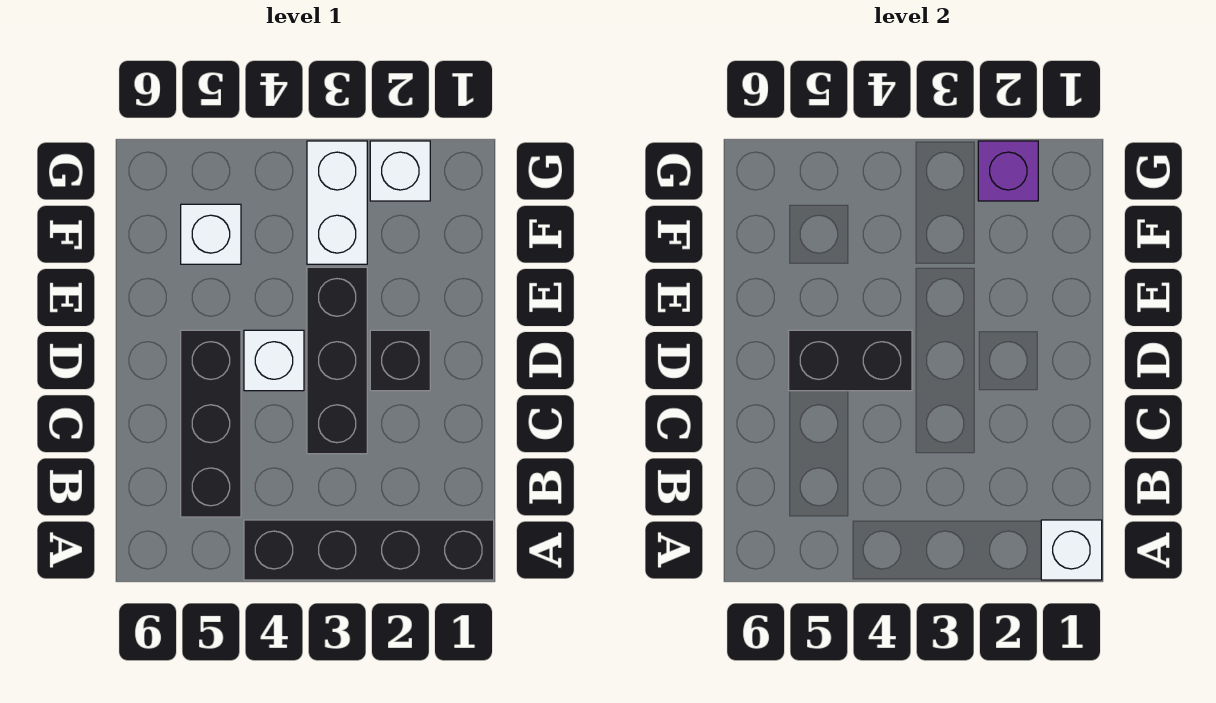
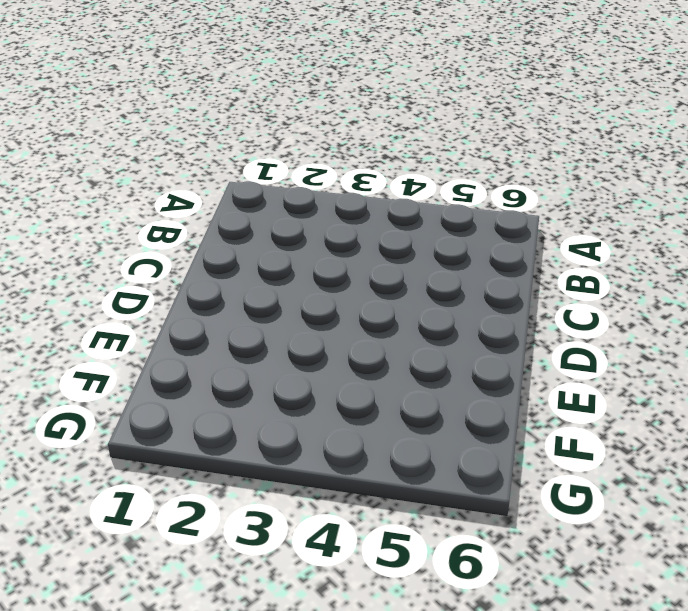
none -> black brick A1:A4 level 1
none -> black brick B5:D5 level 1

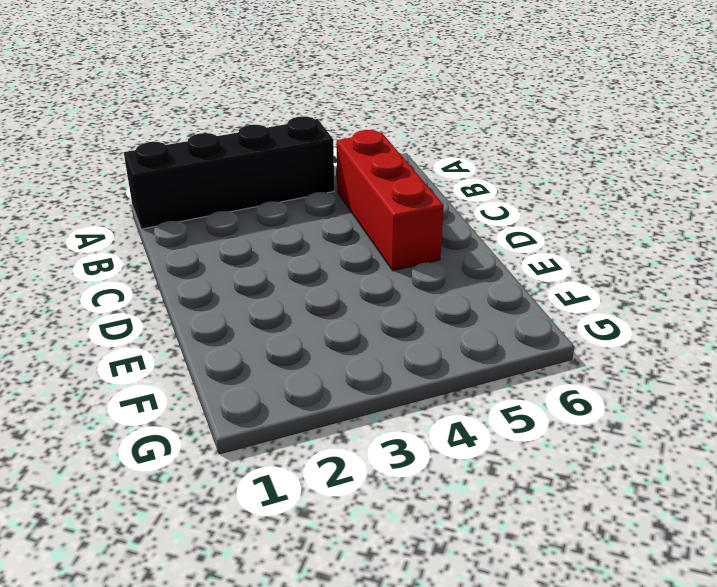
red brick B5:D5 level 1 -> black brick B5:D5 level 1
none -> black brick C3:E3 level 1
none -> black brick D2 level 1

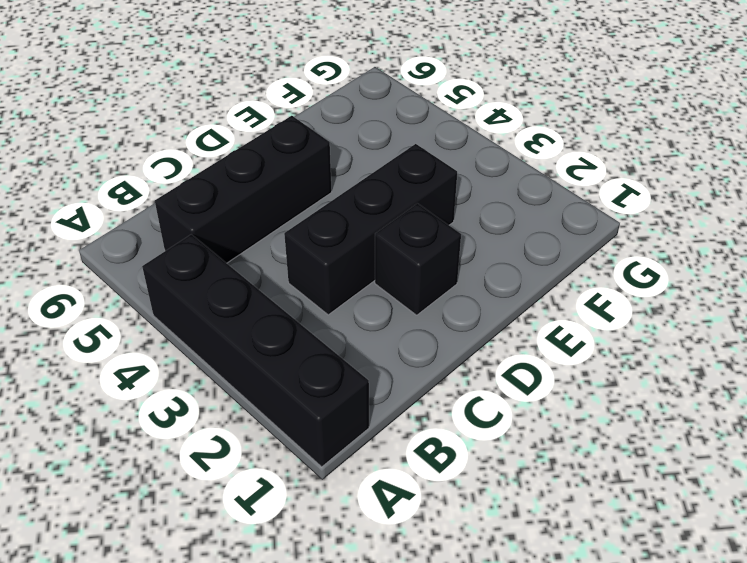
none -> white brick D4 level 1
none -> white brick F3:G3 level 1

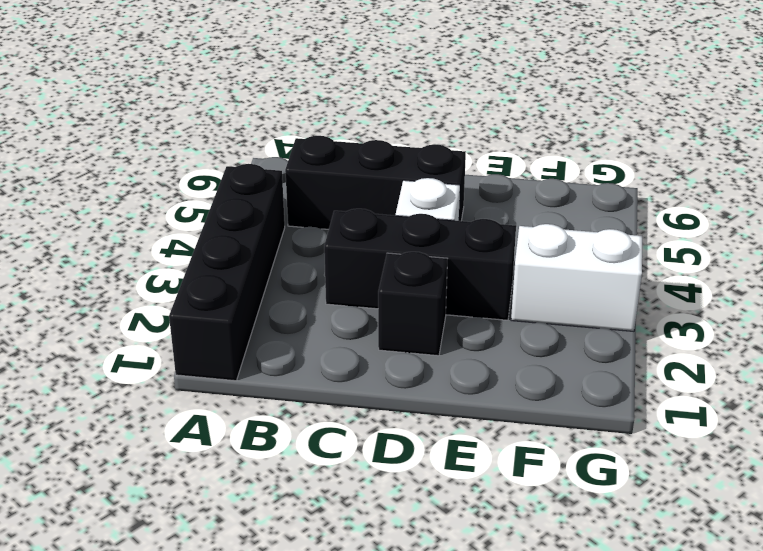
none -> white brick F5 level 1
none -> white brick G2 level 1

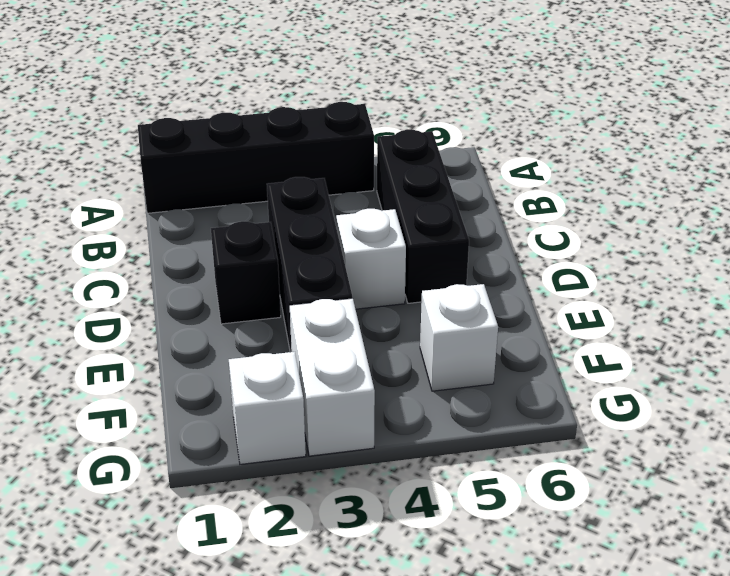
none -> white brick A1 level 2
none -> black brick D4:D5 level 2

